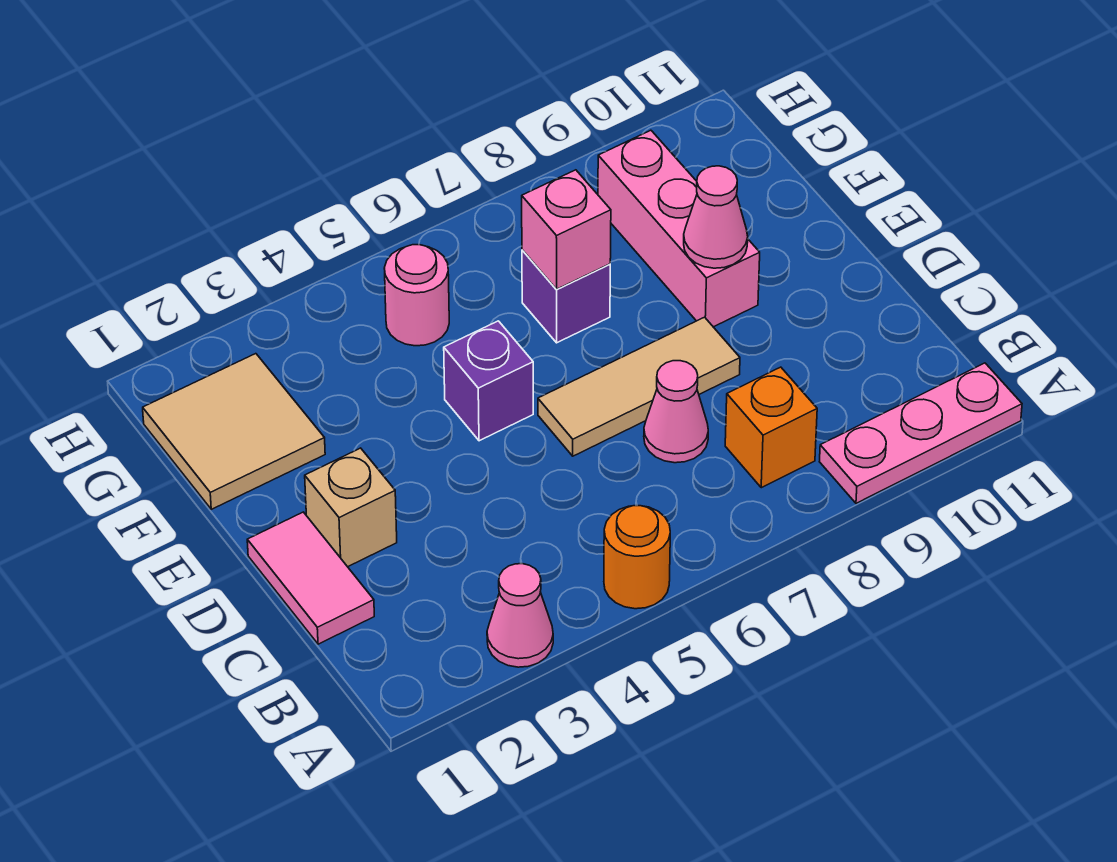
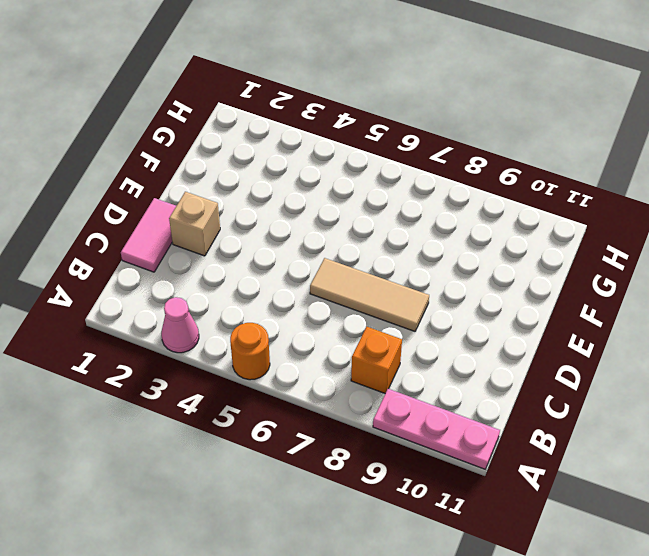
none -> pink cone C7 level 1
none -> purple brick E5 level 1
none -> pink brick E9:G9 level 1

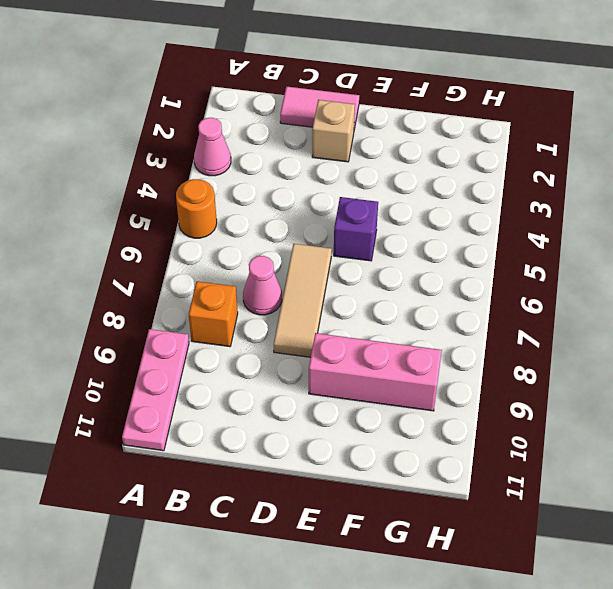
none -> tan tile F1:G2 level 1
none -> purple brick F7 level 1
none -> pink round brick G5 level 1

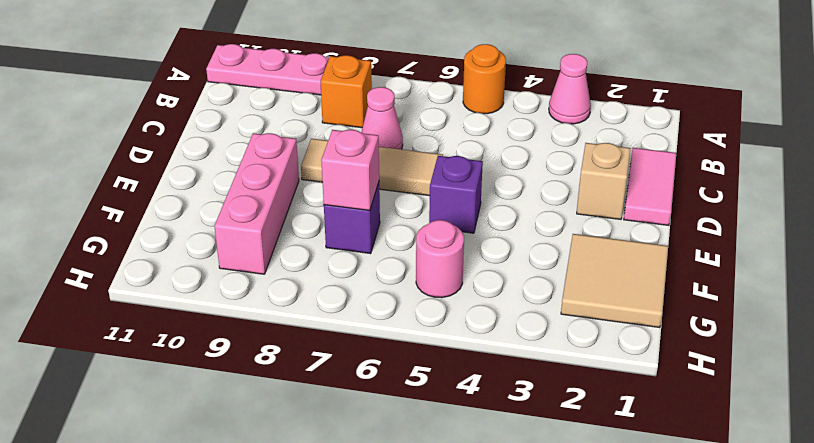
none -> pink cone E9 level 2

